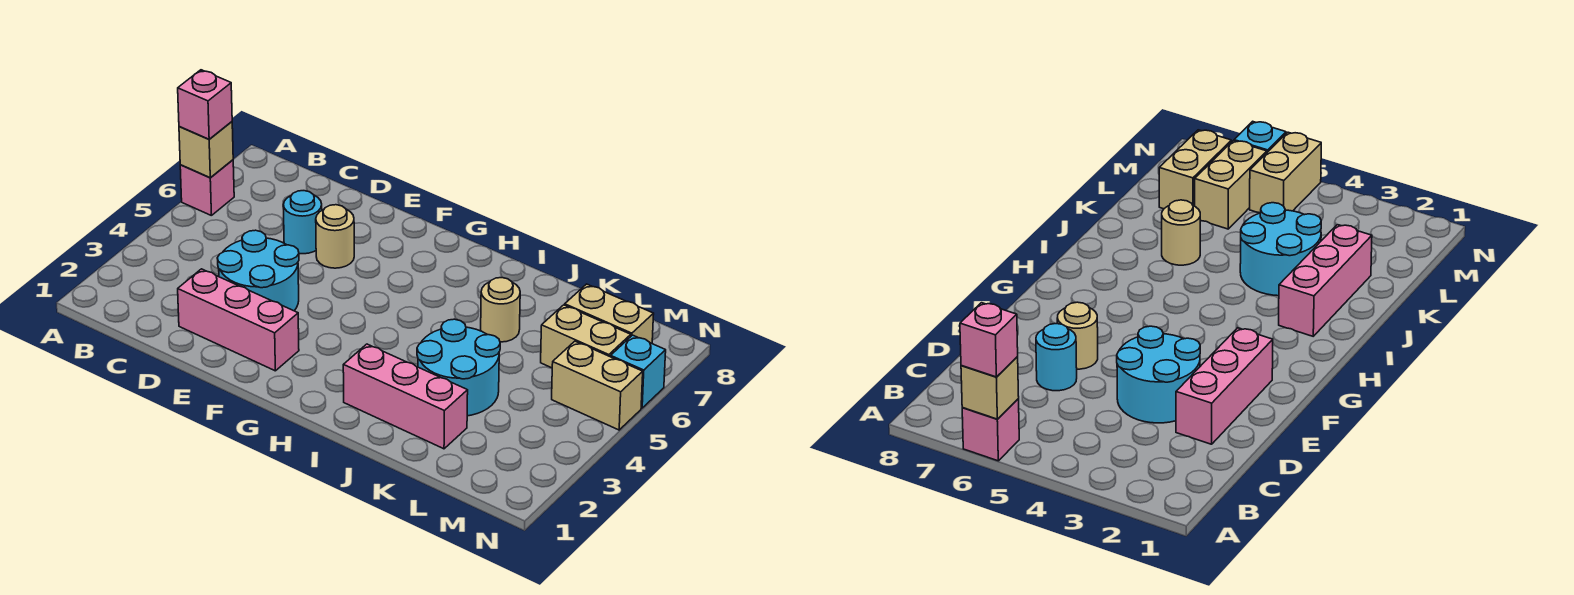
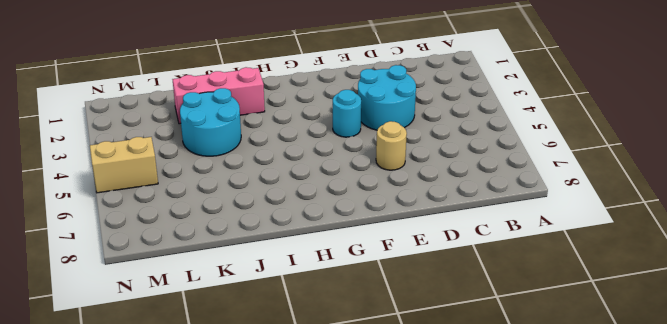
cyan round brick F4 level 1 -> cyan round brick D6 level 1
none -> pink brick A6 level 1
none -> pink brick D2:F2 level 1
none -> tan round brick J6 level 1

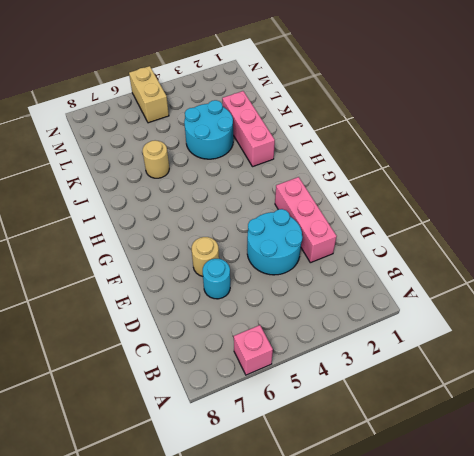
none -> tan brick L6:M6 level 1
none -> tan brick L7:M7 level 1
none -> cyan brick N6 level 1

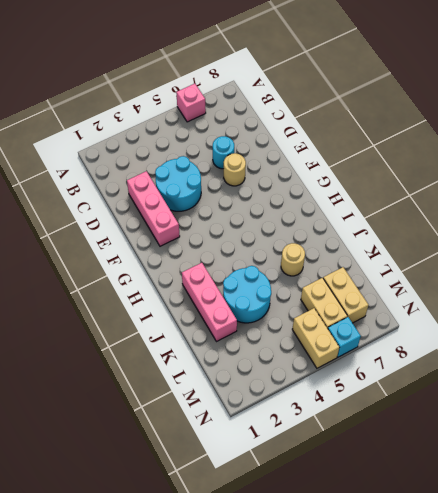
none -> tan brick A6 level 2
none -> pink brick A6 level 3

